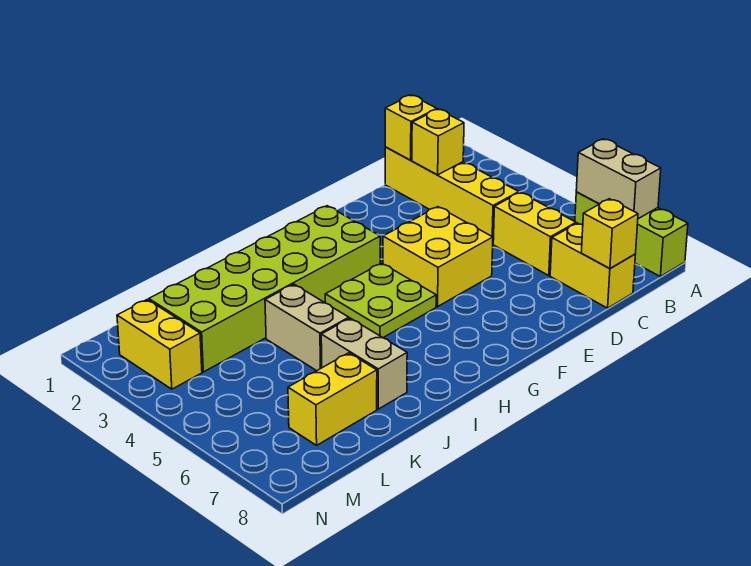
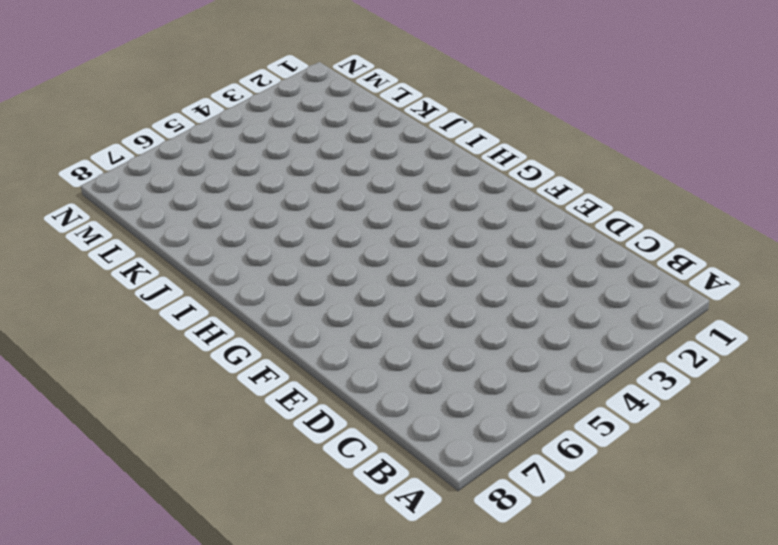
none -> lime brick A6:A8 level 1
none -> yellow brick C1:C4 level 1
none -> yellow brick C5:C6 level 1

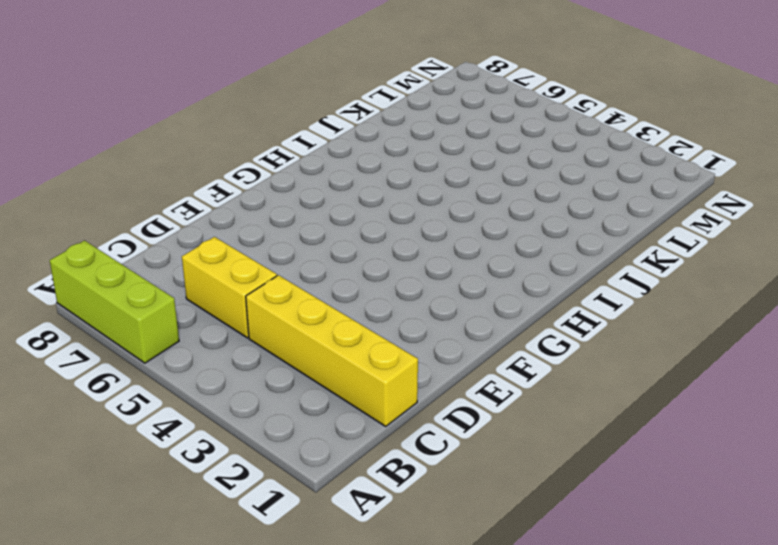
none -> yellow brick C7:C8 level 1
none -> yellow brick E4:F5 level 1
none -> lime brick G2:L3 level 1

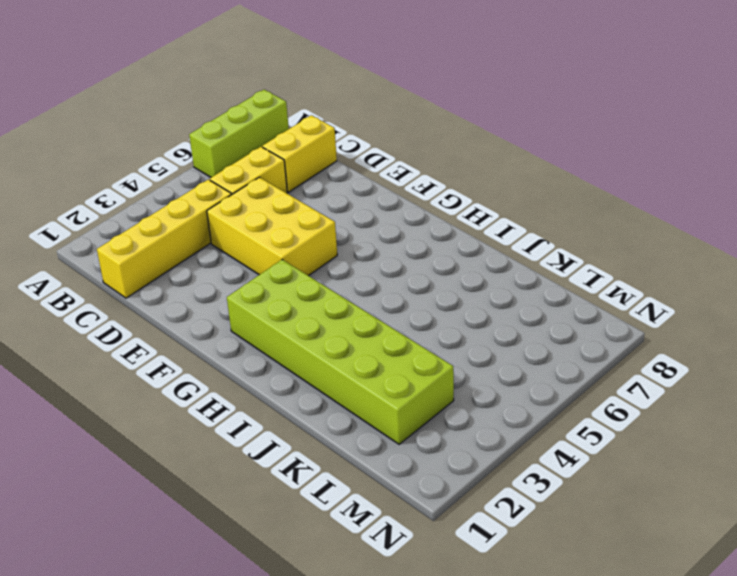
yellow brick D4:F5 level 1 -> yellow brick E4:F5 level 1
none -> lime plate G4:H5 level 1
none -> tan brick J4:J5 level 1
none -> tan brick J6:J7 level 1

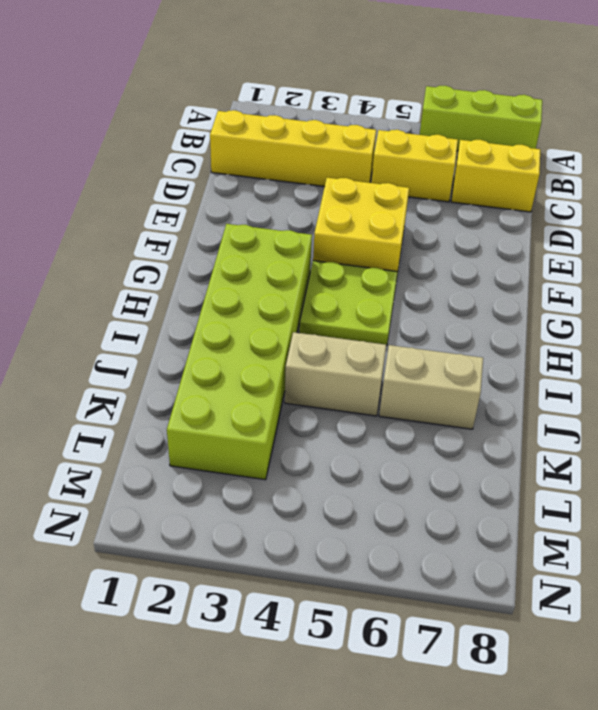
none -> yellow brick K7:L7 level 1
none -> yellow brick M2:M3 level 1
none -> tan brick A6:A7 level 2

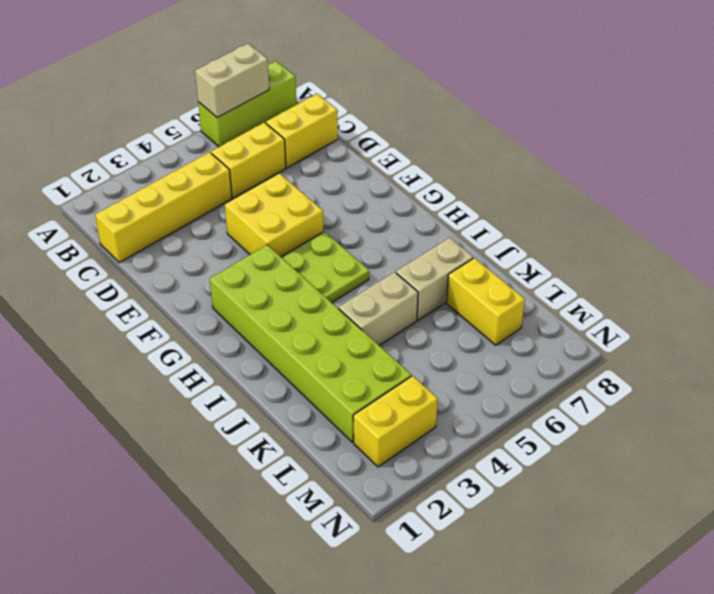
none -> yellow brick C1 level 2
none -> yellow brick C2 level 2
none -> yellow brick C8 level 2

